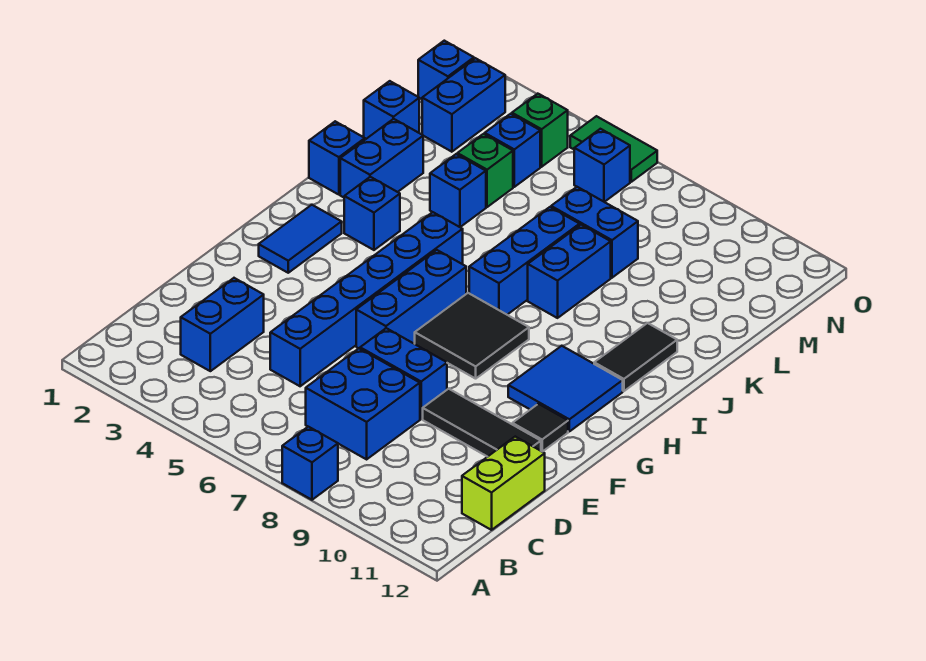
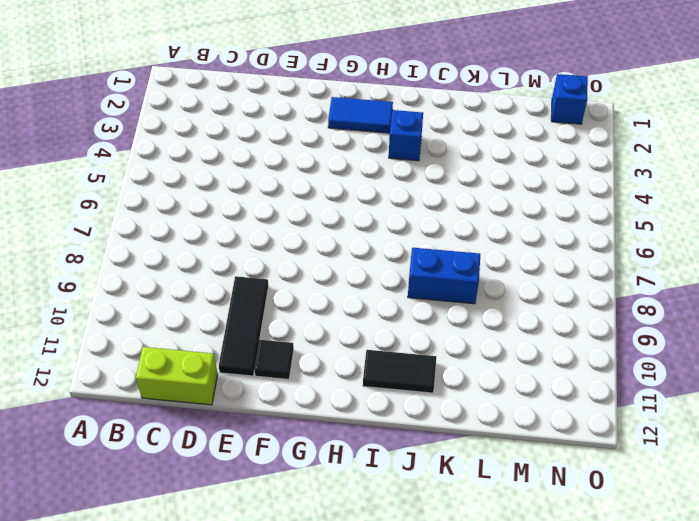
none -> blue brick A8 level 1
none -> blue brick C3:D3 level 1
none -> blue brick C7:D8 level 1

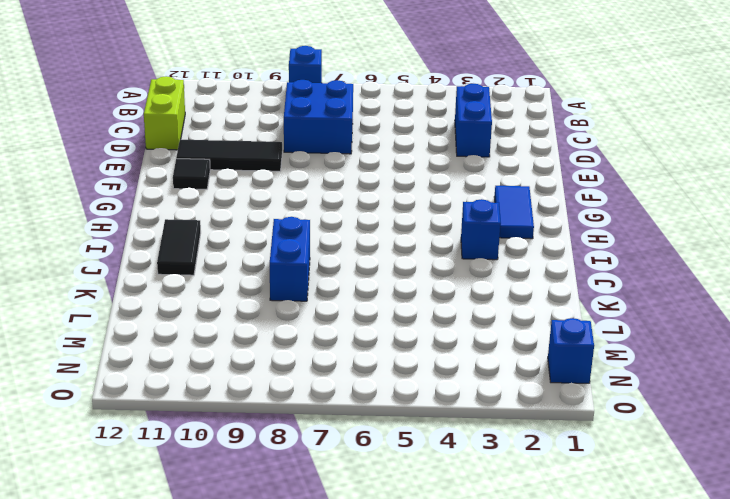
none -> blue brick D5:I5 level 1
none -> blue brick E7:E8 level 1
none -> blue brick F6:H6 level 1

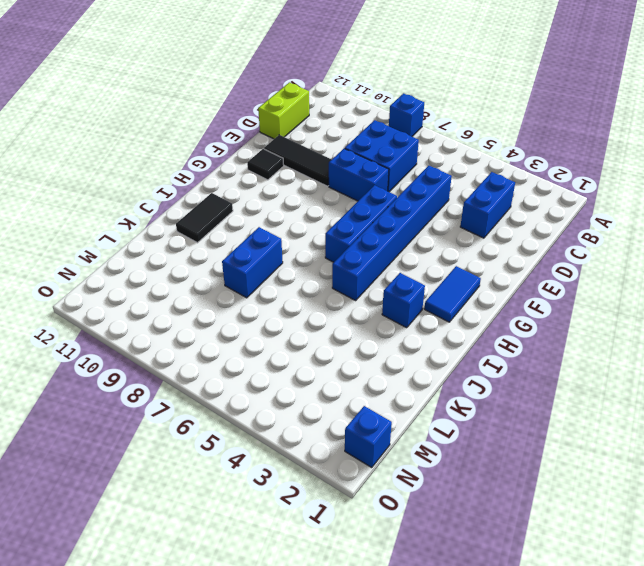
none -> black tile G7:H8 level 1
none -> blue tile G10:H11 level 1
none -> blue brick I7:K7 level 1

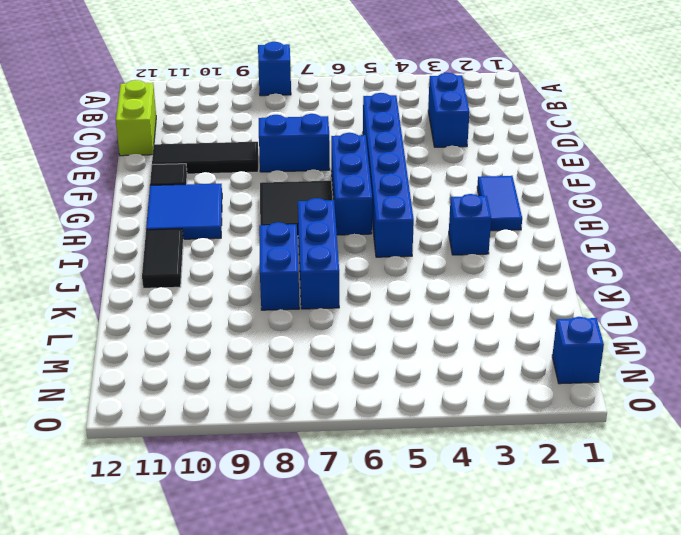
none -> blue brick C7:D8 level 1
none -> blue brick J1 level 1
none -> blue brick J2:K2 level 1

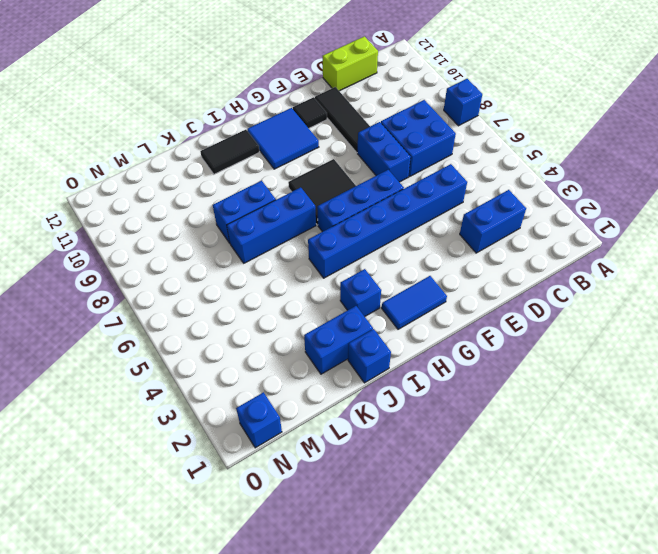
none -> blue brick K4 level 1
none -> blue brick L1 level 1
none -> green brick L4 level 1

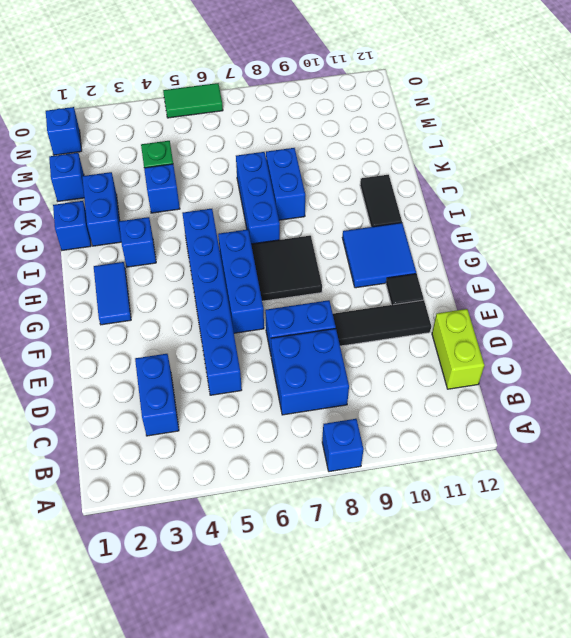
none -> blue brick L7:L8 level 1
none -> blue brick M2:N2 level 1
none -> blue brick M4 level 1

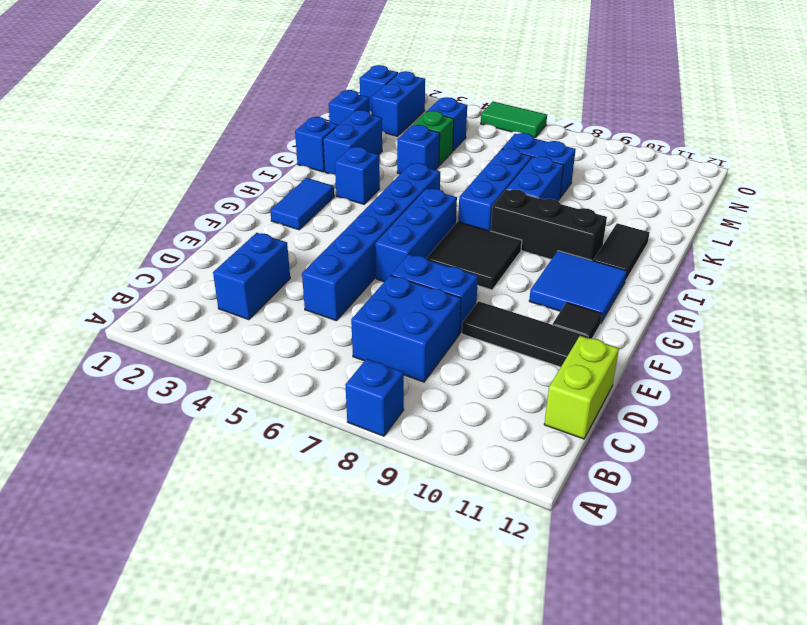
black brick I8:I10 level 1 -> none
none -> green brick N4 level 1
none -> blue brick N6 level 1

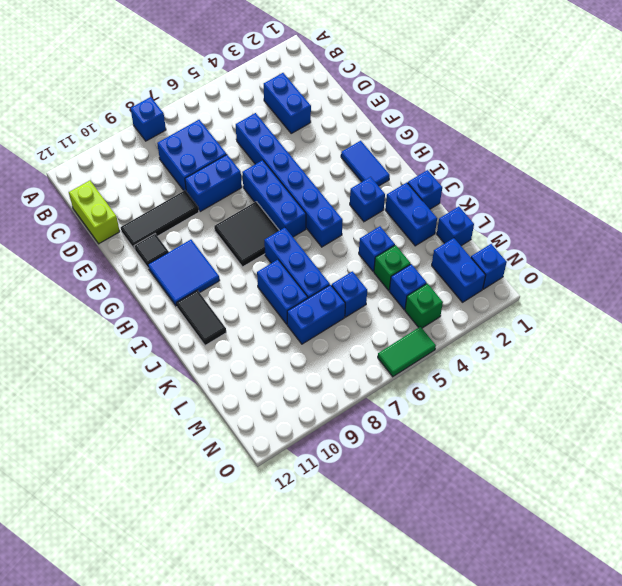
blue brick L6 level 1 -> blue brick N6 level 1

